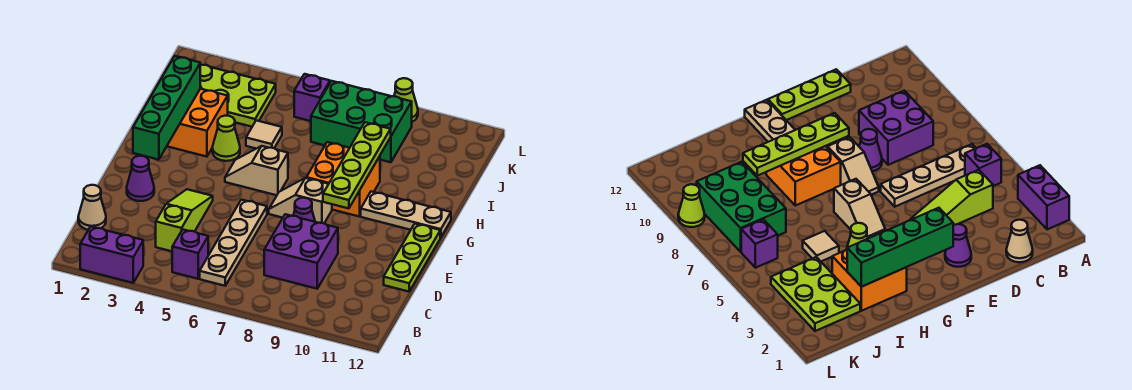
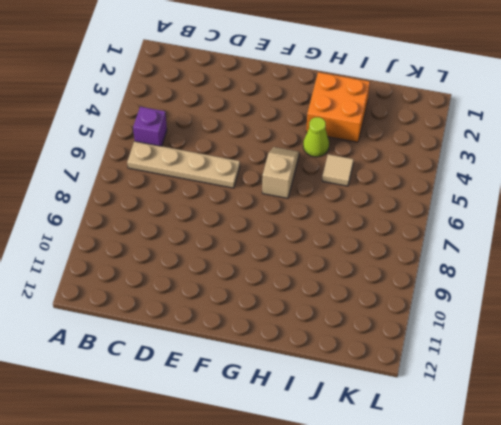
none -> purple brick A2:A3 level 1
none -> tan cone C1 level 1
none -> lime slope C4:E4 level 1 top C

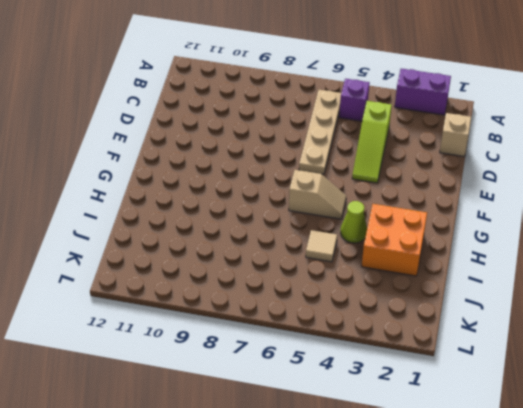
tan brick C1 level 1 -> tan cone C1 level 1
none -> purple brick C8:D9 level 1
none -> lime plate D12:F12 level 1
none -> purple cone E2 level 1

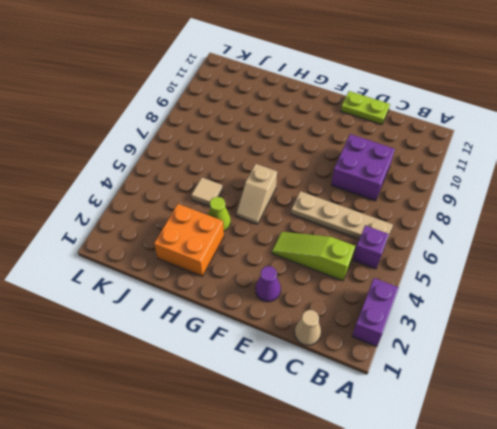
lime plate D12:E12 level 1 -> lime plate D12:F12 level 1
none -> purple cone E8 level 1
none -> tan slope F7:F8 level 1 top 8
none -> orange brick G8:H9 level 1

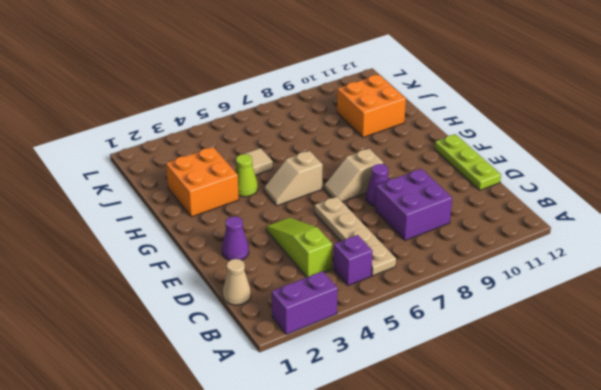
orange brick I10:J11 level 1 -> orange brick G8:H9 level 1
none -> tan plate G10:G12 level 1
none -> lime plate J2:K4 level 1
none -> green brick J7:K9 level 1

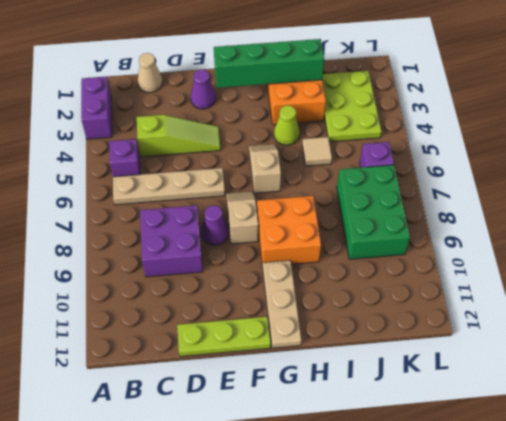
none -> lime cone L9 level 1
none -> lime plate F9:I9 level 2

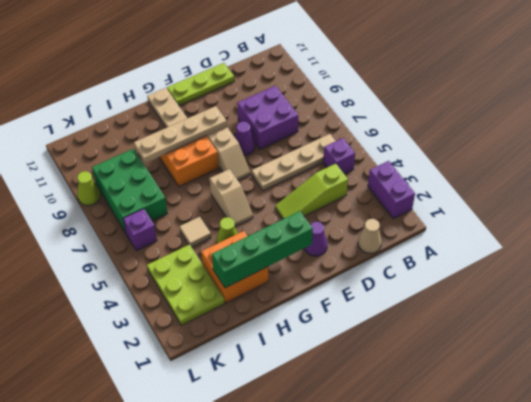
tan plate F9:I9 level 2 -> lime plate F9:I9 level 2

